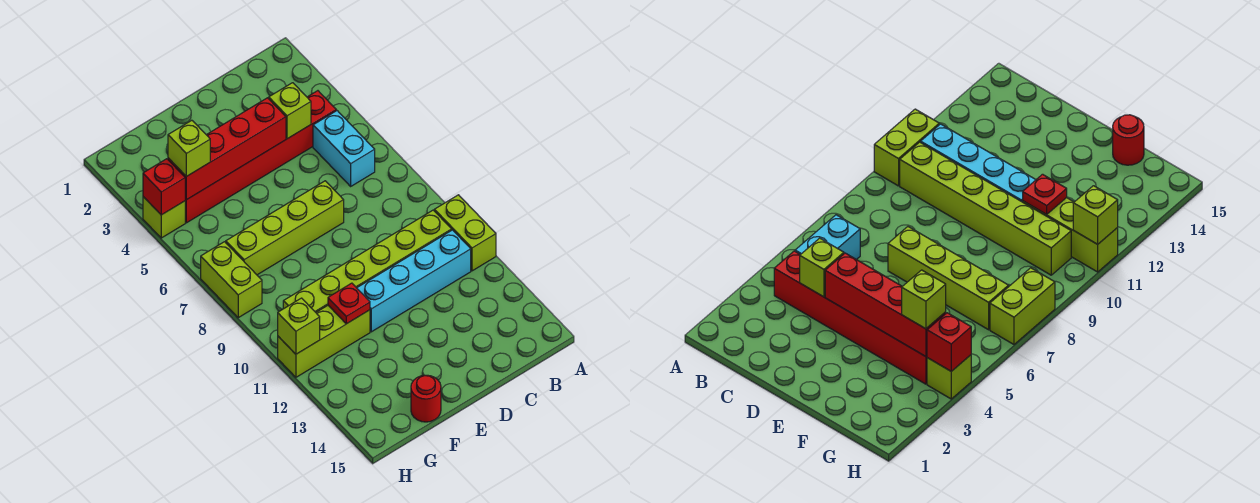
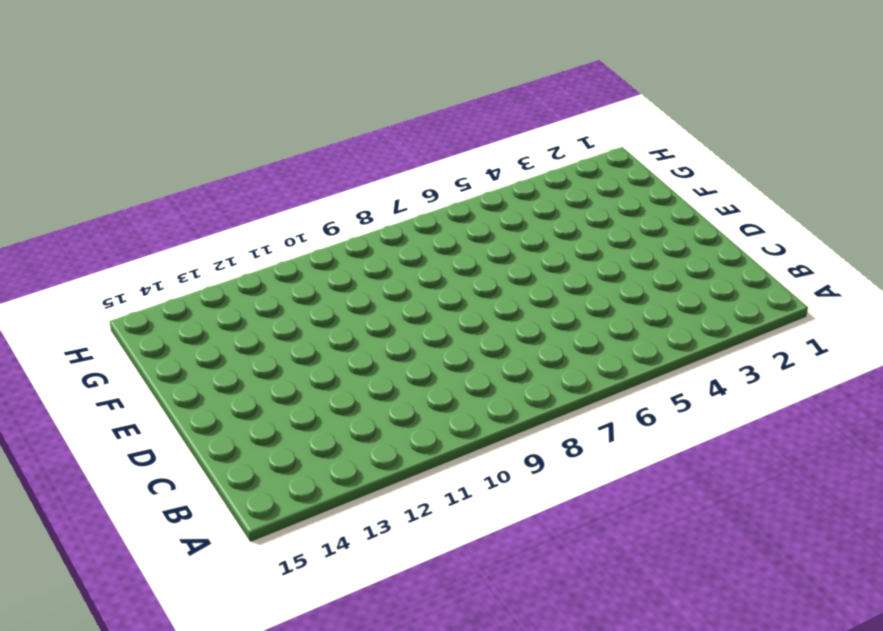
none -> lime brick A10:A11 level 1
none -> red brick B4:G4 level 1
none -> cyan brick B5:B6 level 1

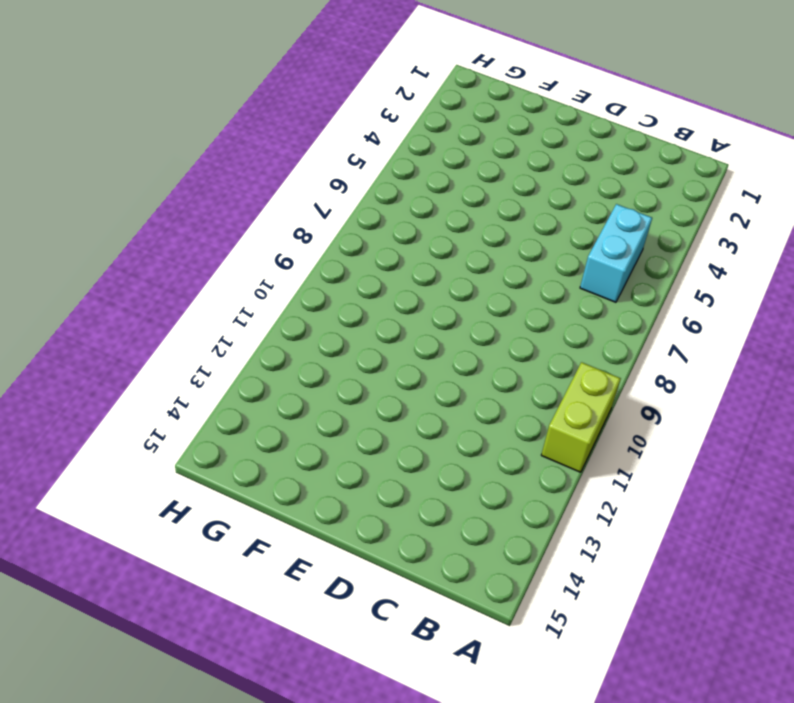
none -> red brick B4:G4 level 1
none -> lime brick B10:G10 level 1
none -> cyan brick B11:E11 level 1

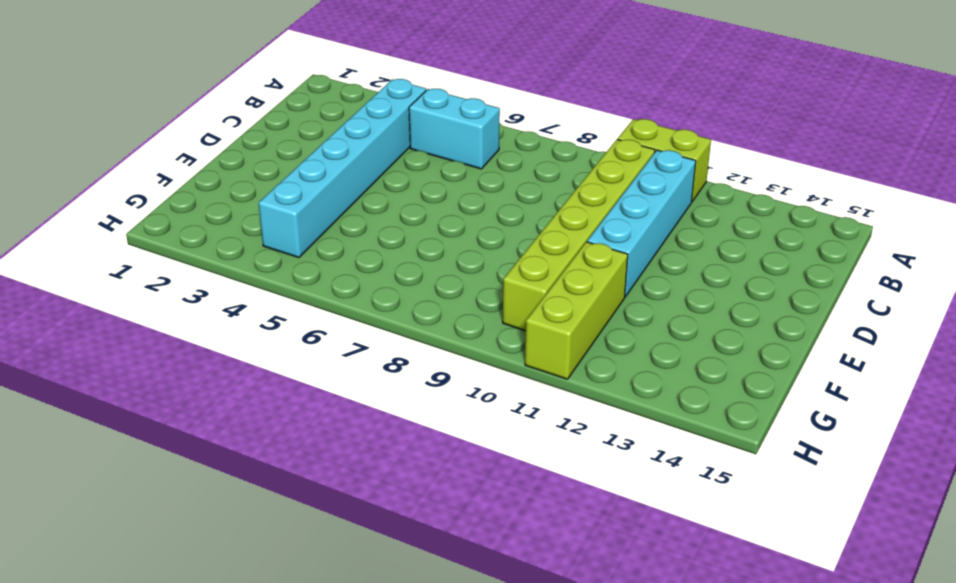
cyan brick B4:G4 level 1 -> red brick B4:G4 level 1
none -> lime brick D7:G7 level 1
none -> red round brick F15 level 1
none -> lime brick H4 level 1

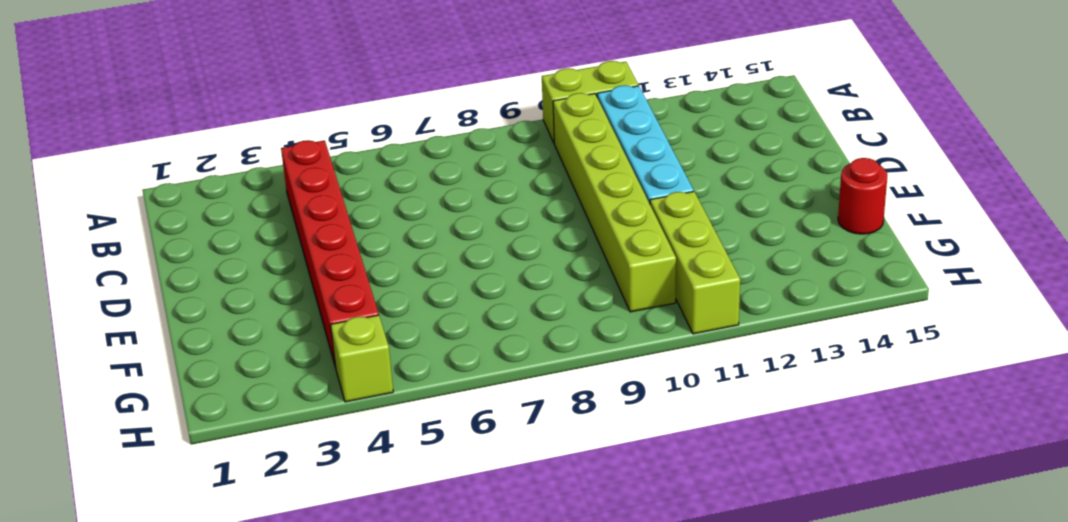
none -> cyan brick B5:B6 level 1
none -> lime brick D7:G7 level 1
none -> lime brick H7:H8 level 1

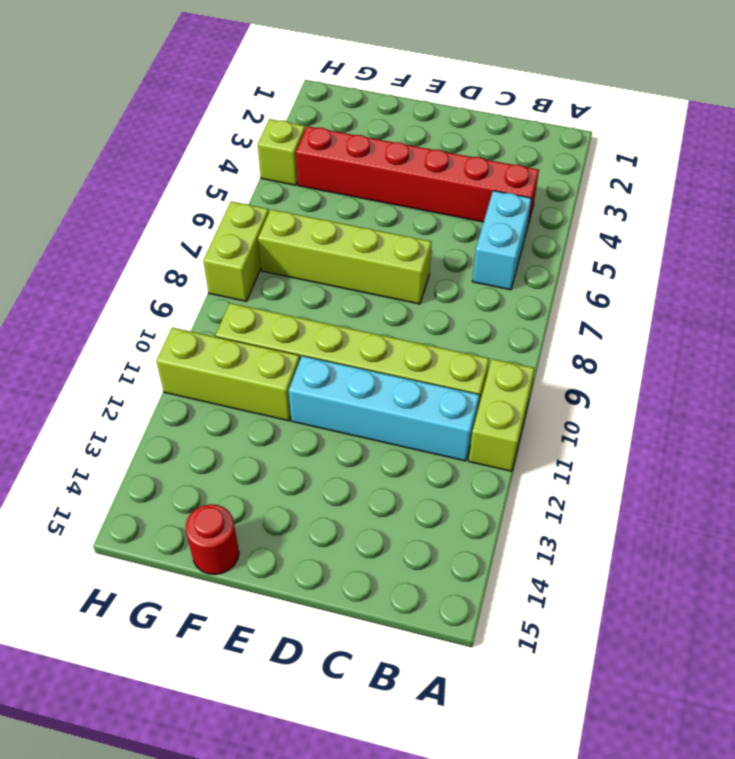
none -> lime brick C4 level 2
none -> red brick D4:G4 level 2
none -> red plate F11 level 2

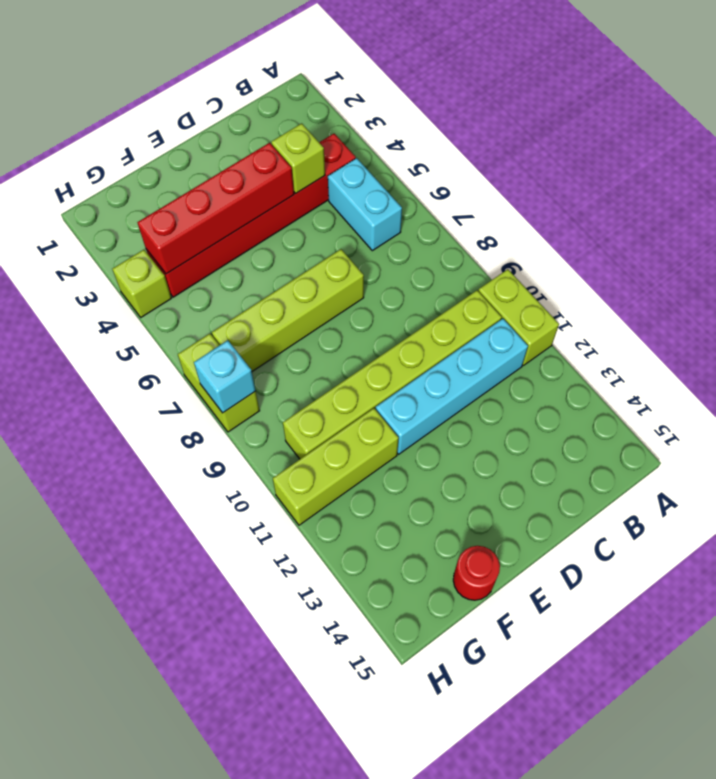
cyan brick H8 level 2 -> none
none -> red plate F11 level 2
none -> red brick H4 level 2
none -> lime brick H11 level 2

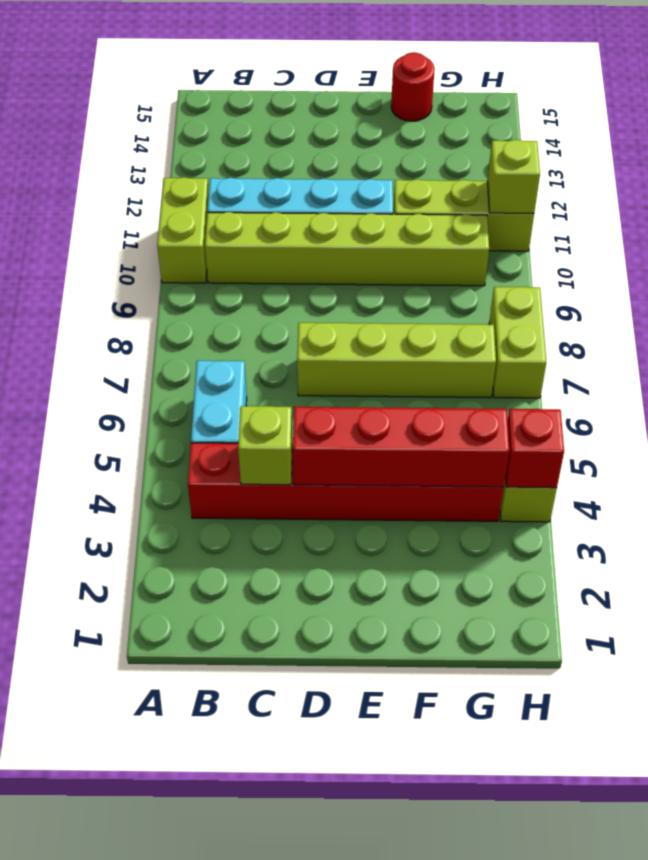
none -> red plate F11 level 2
none -> lime brick G4 level 3

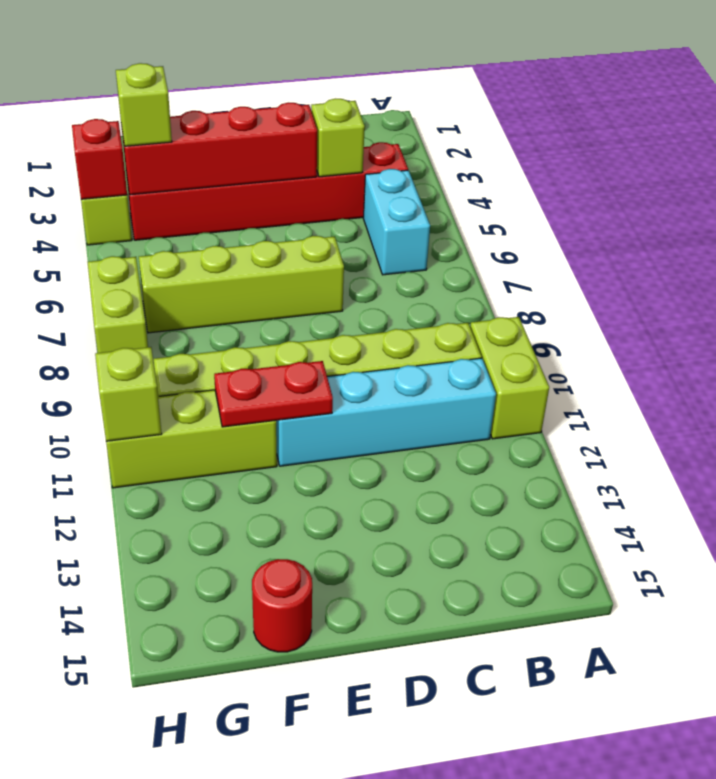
red plate E11:F11 level 2 -> red plate F11 level 2

